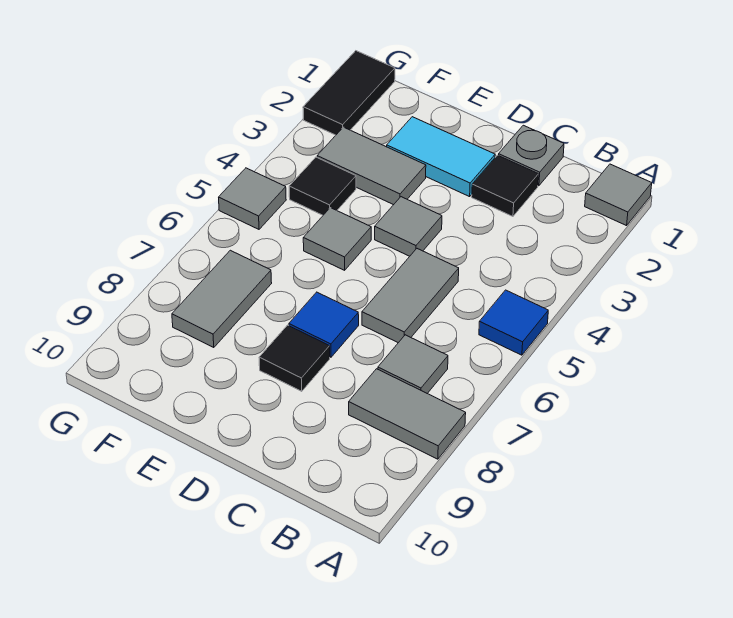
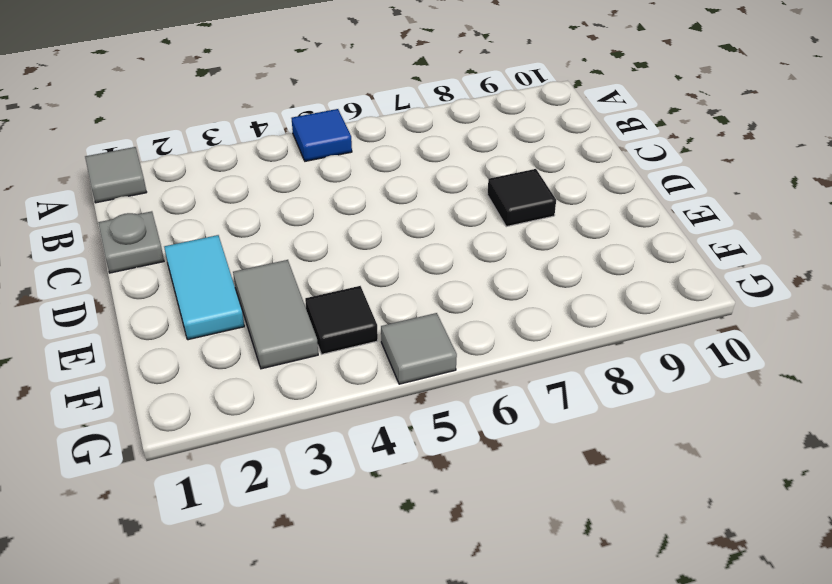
none -> grey tile A8:B8 level 1
none -> grey tile B7 level 1
none -> black tile C2 level 1

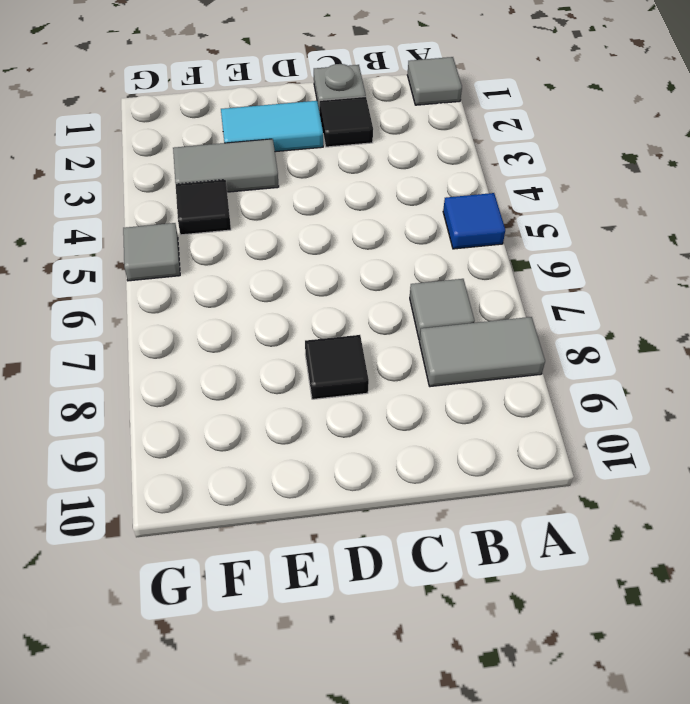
none -> grey tile C5:C6 level 1
none -> grey tile D4 level 1
none -> blue tile D7 level 1

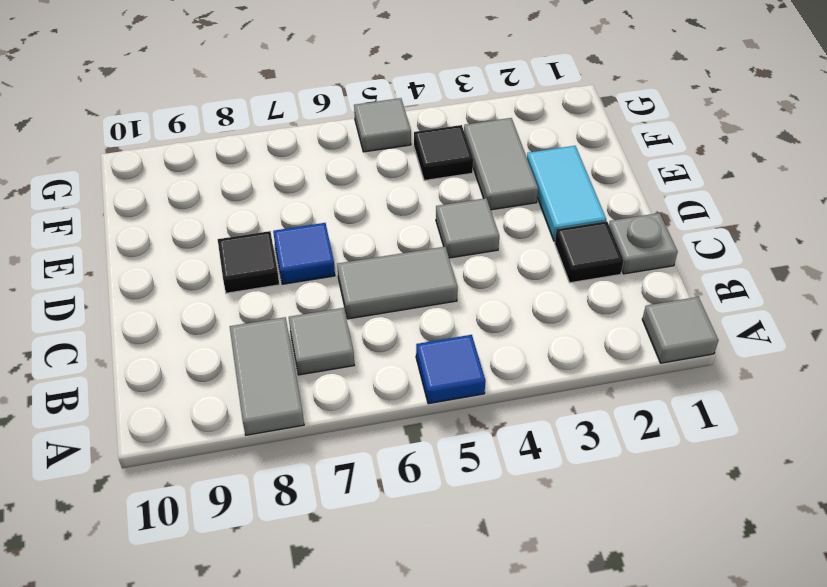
none -> grey tile E5 level 1
none -> grey tile F7:F8 level 1
none -> black tile G1:G2 level 1

